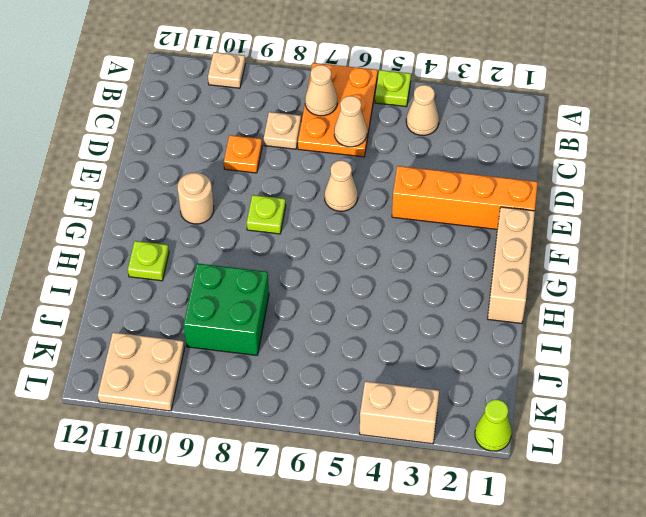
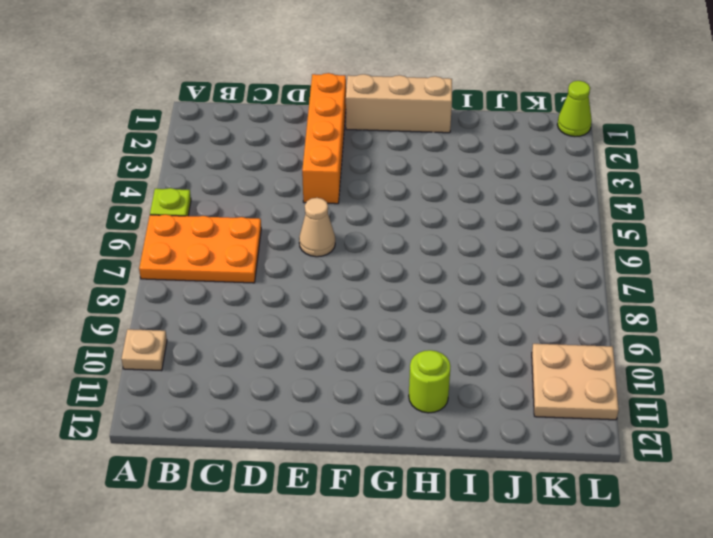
lime round brick H11 level 1 -> lime plate H11 level 1
none -> tan cone B4 level 1
none -> tan plate C8 level 1
none -> orange plate D9 level 1

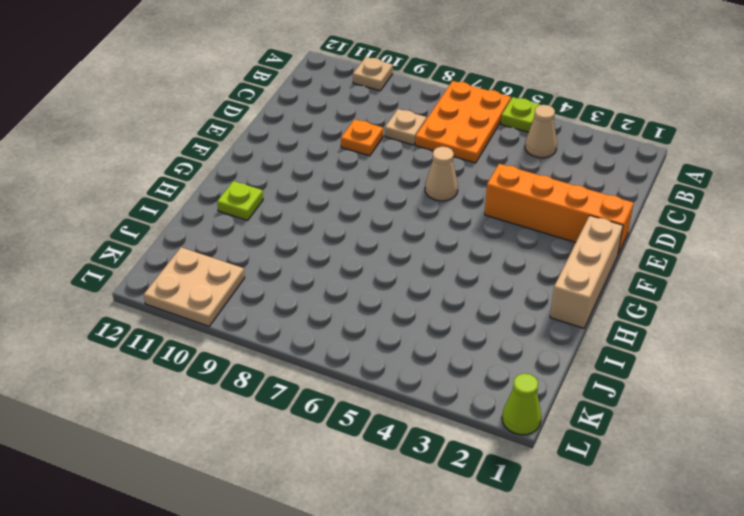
none -> lime plate F8 level 1
none -> tan round brick F10 level 1
none -> green brick I8:J9 level 1

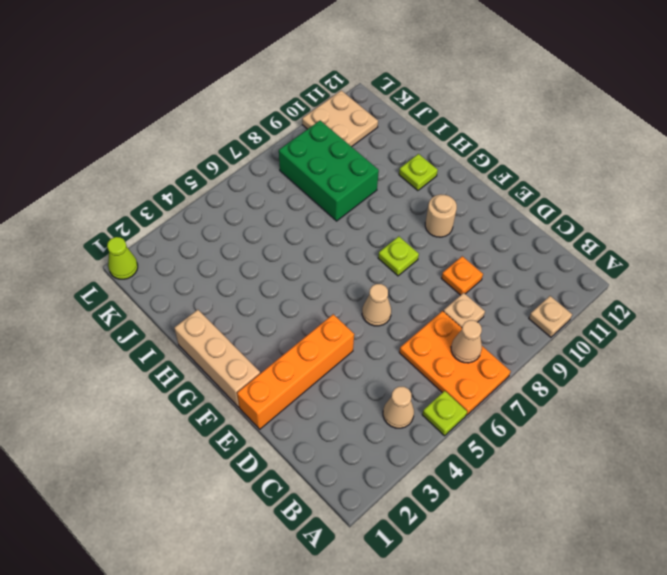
green brick I8:K9 level 1 -> green brick I8:J9 level 1
none -> tan brick L3:L4 level 1
none -> tan cone C6 level 2

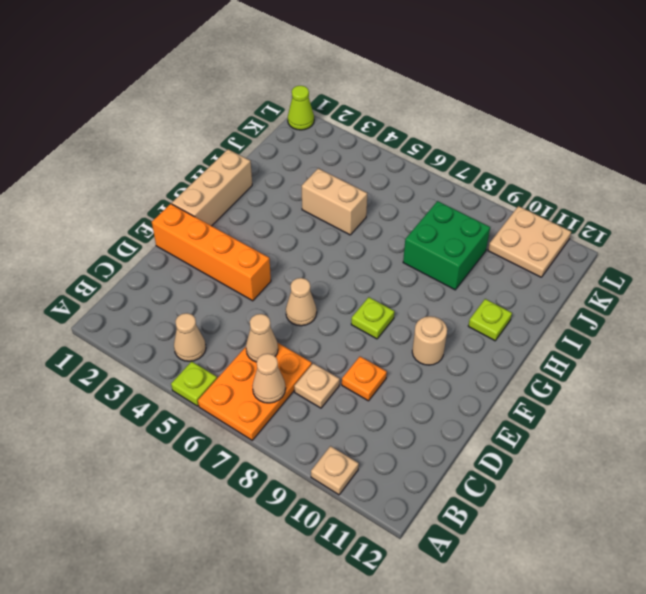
tan brick I4:I5 level 1 -> tan brick L3:L4 level 1

